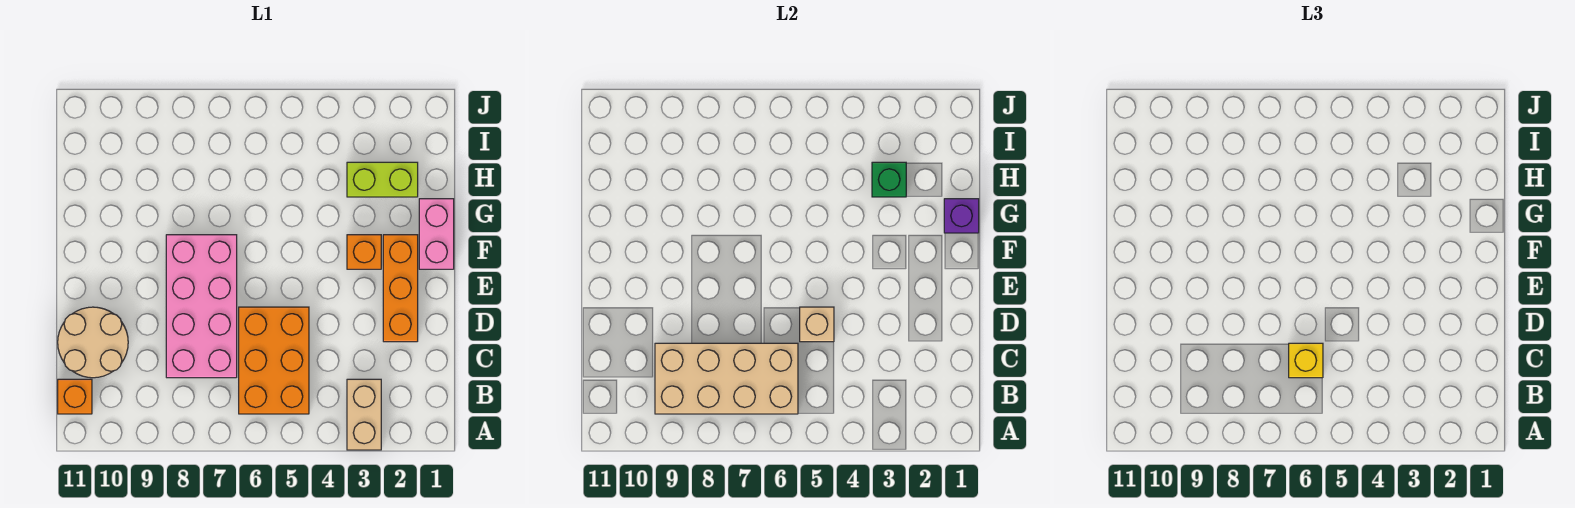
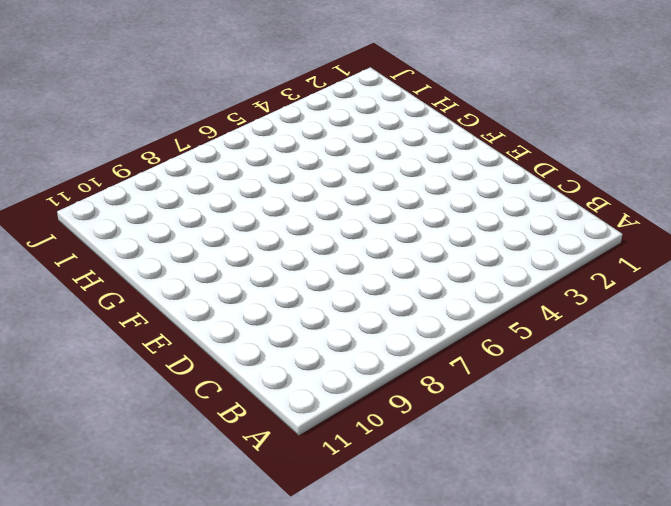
none -> tan brick A3:B3 level 1
none -> orange brick B5:D6 level 1
none -> orange brick B11 level 1

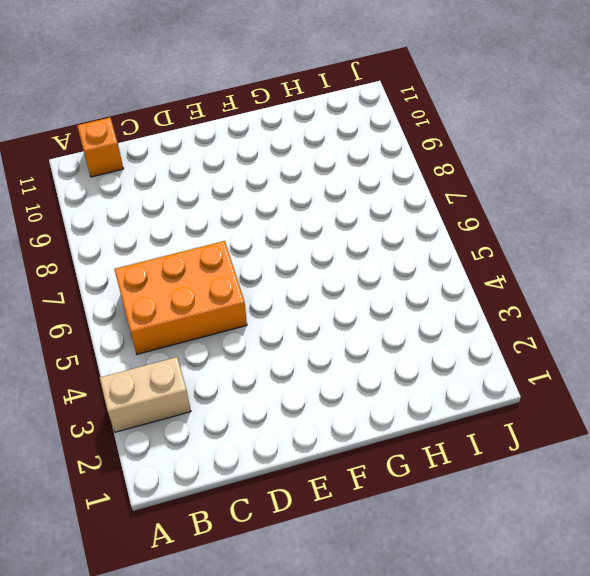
none -> pink brick C7:F8 level 1
none -> tan round brick C10:D11 level 1
none -> orange brick D2:F2 level 1

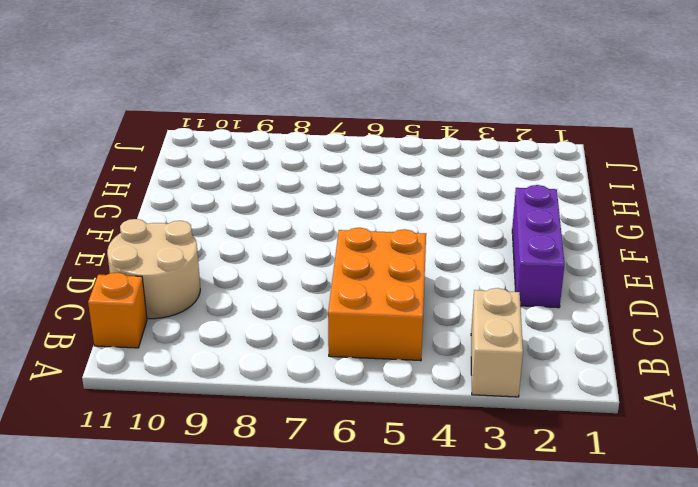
purple brick D2:F2 level 1 -> orange brick D2:F2 level 1
none -> pink brick C7:F8 level 1
none -> pink brick F1:G1 level 1
none -> orange brick F3 level 1

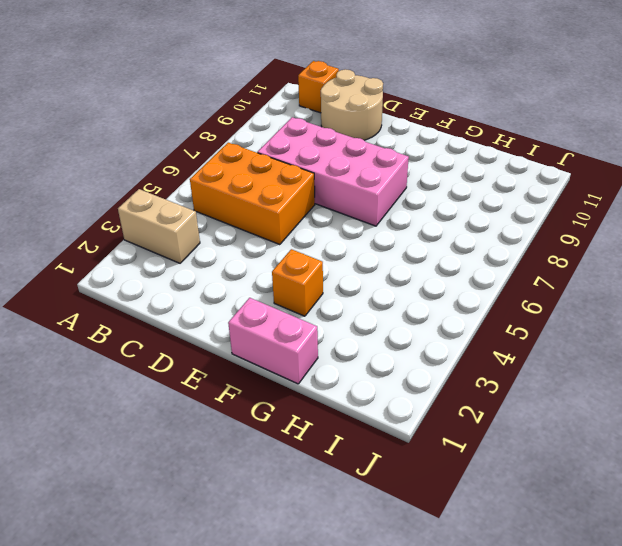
none -> orange brick D2:F2 level 1
none -> lime brick H2:H3 level 1
none -> tan brick B6:C9 level 2

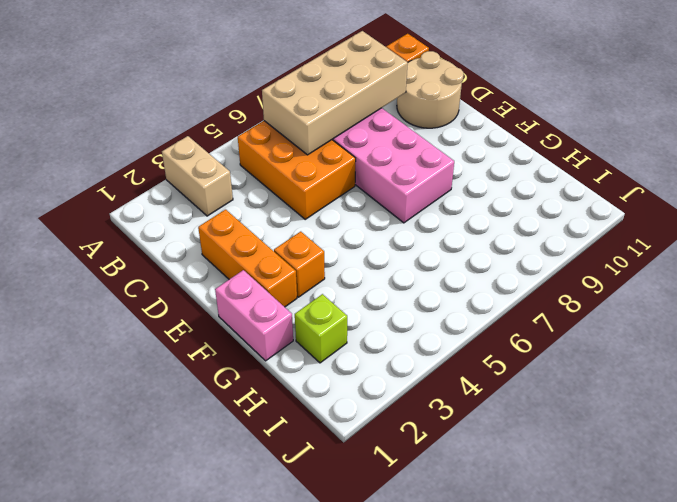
lime brick H2 level 1 -> lime brick H2:H3 level 1
none -> tan brick D5 level 2
none -> purple brick G1 level 2
none -> green brick H3 level 2

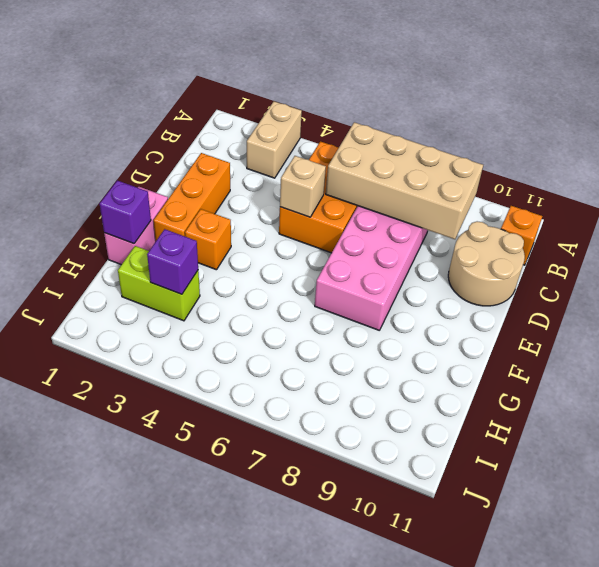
purple brick H3 level 2 -> green brick H3 level 2
none -> yellow brick C6 level 3

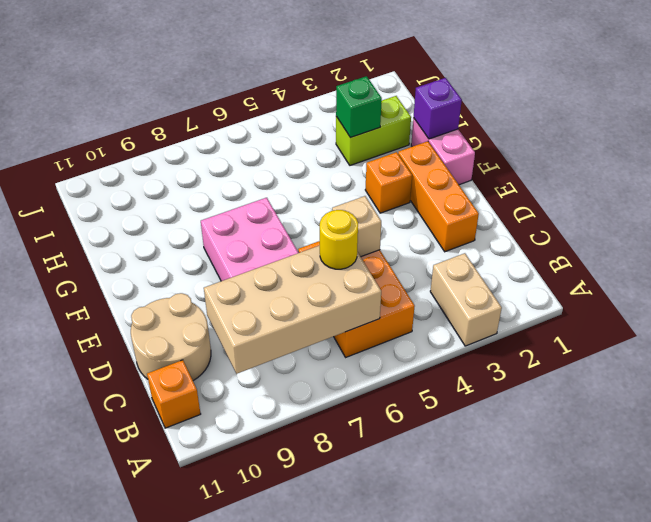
yellow round brick C6 level 3 -> yellow brick C6 level 3

